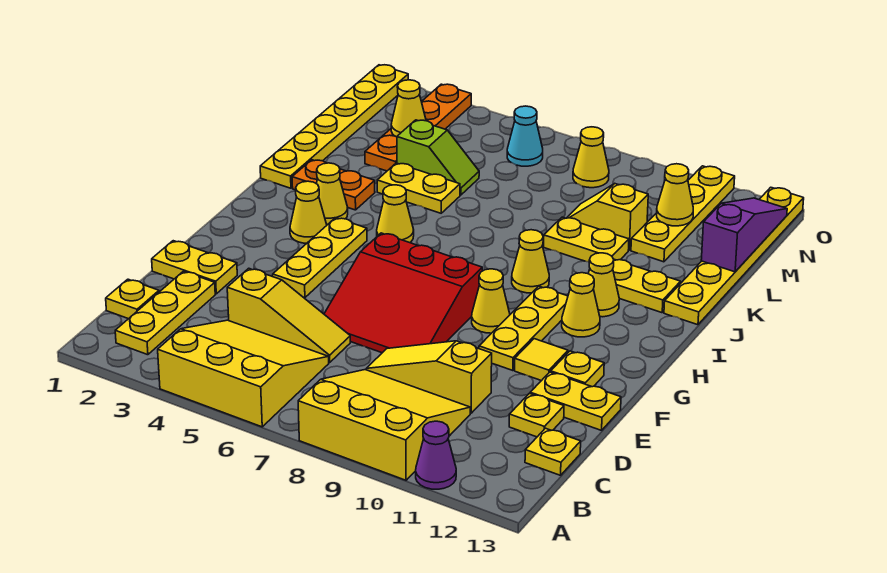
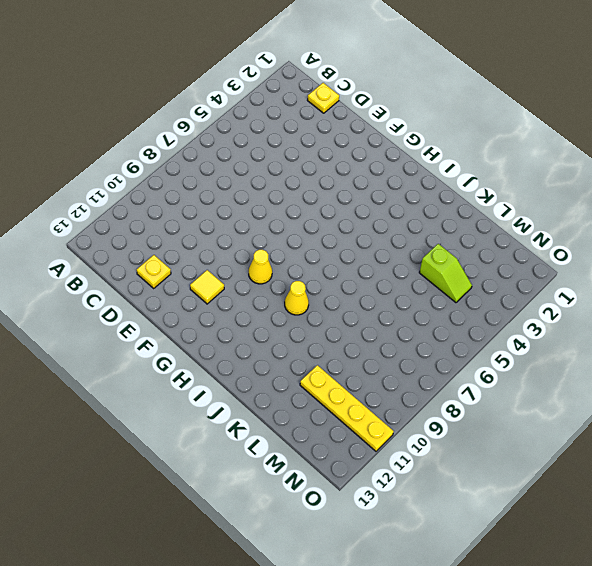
lime slope L4:M4 level 1 top L -> lime slope L4:L5 level 1 top 4
none -> yellow slope A4:C6 level 1 top A
none -> yellow slope A8:C10 level 1 top A
none -> purple cone A11 level 1
none -> yellow plate B2:D2 level 1

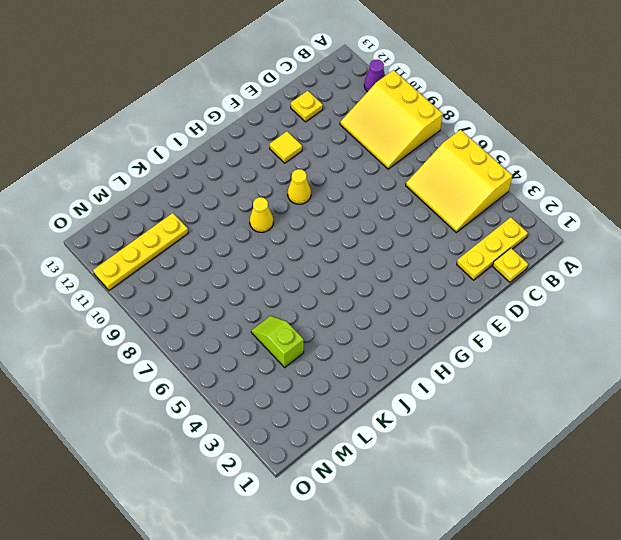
none -> yellow plate C13 level 1
none -> yellow slope D4:D6 level 1 top 4
none -> yellow slope D8:D10 level 1 top 10
none -> yellow plate E1:E2 level 1

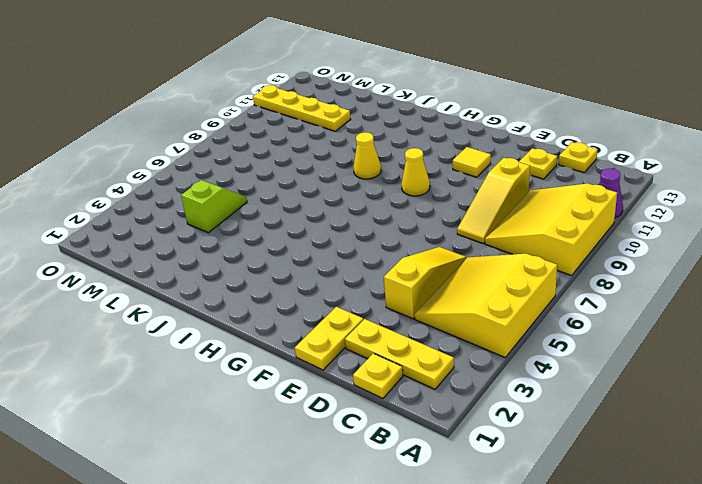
none -> red slope E6:G8 level 1 top G
none -> yellow plate E12:E13 level 1
none -> yellow plate F4:H4 level 1
none -> yellow plate F10:H10 level 1

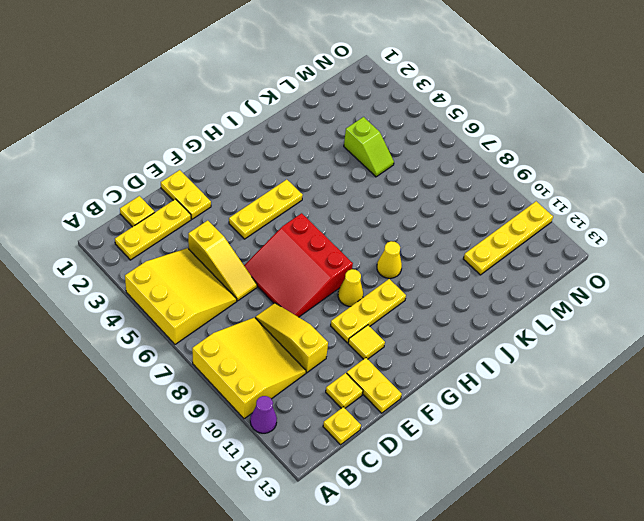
none -> yellow plate F12 level 1
none -> yellow cone H3 level 1
none -> yellow cone H11 level 1
none -> yellow cone I3 level 1

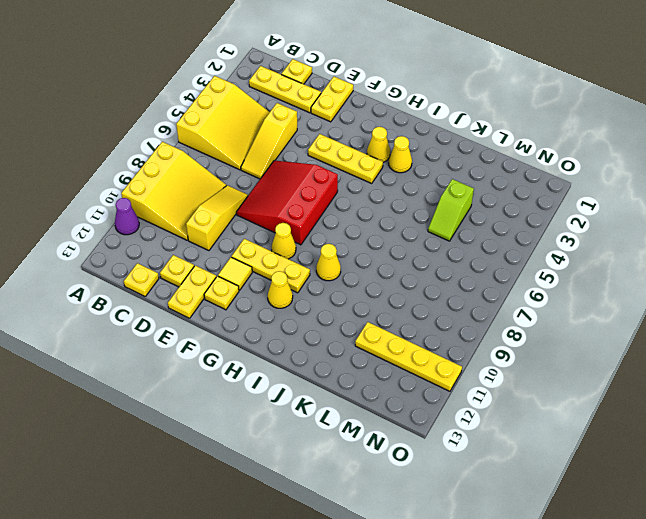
none -> yellow cone I5 level 1
none -> yellow cone I11 level 1
none -> yellow plate J1:O1 level 1
none -> orange plate J2:J3 level 1

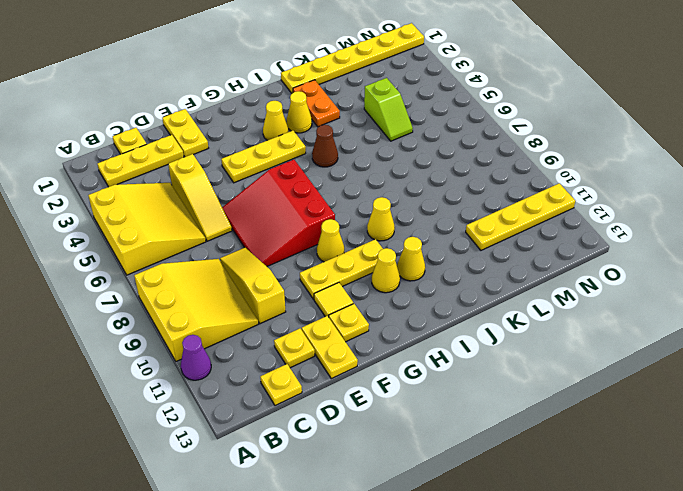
brown cone I5 level 1 -> yellow cone I5 level 1
none -> yellow plate J11:J12 level 1
none -> yellow plate J13:O13 level 1
none -> yellow plate K4:K5 level 1
none -> yellow plate K9:K10 level 1

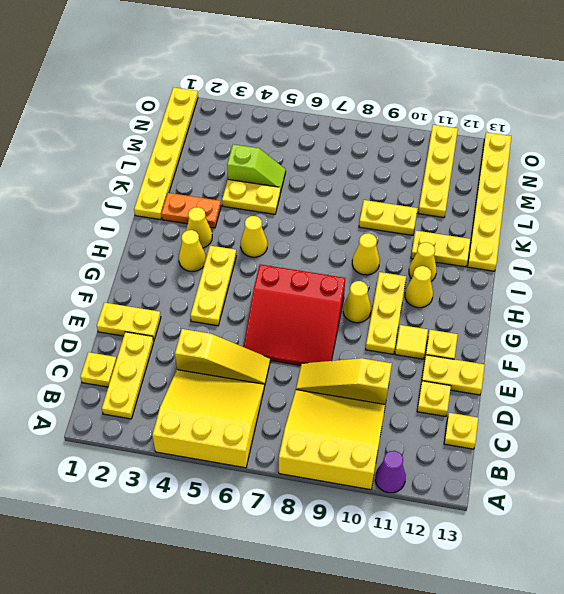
none -> orange plate L3:O3 level 1
none -> yellow slope L9:L10 level 1 top 10
none -> cyan cone N6 level 1
none -> yellow cone N8 level 1

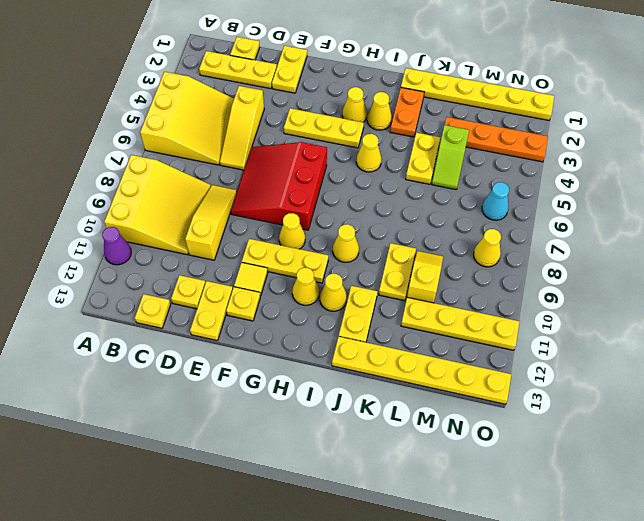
none -> purple slope L13:N13 level 2 top L
none -> yellow cone M3 level 2
none -> yellow cone M11 level 2

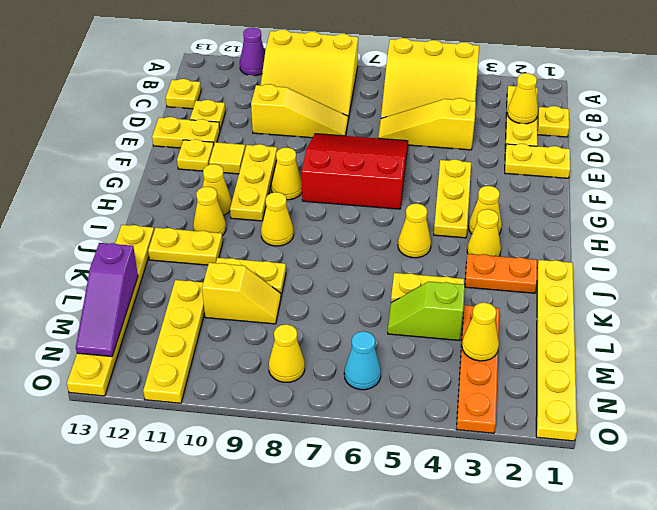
yellow cone C2 level 2 -> yellow cone M11 level 2

